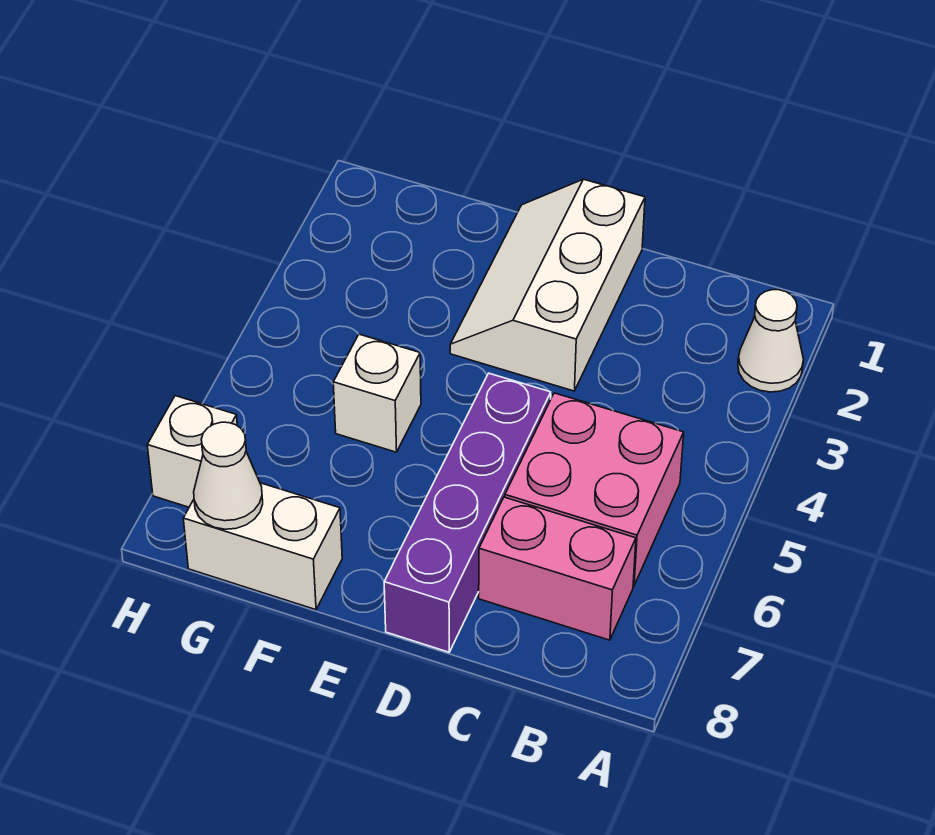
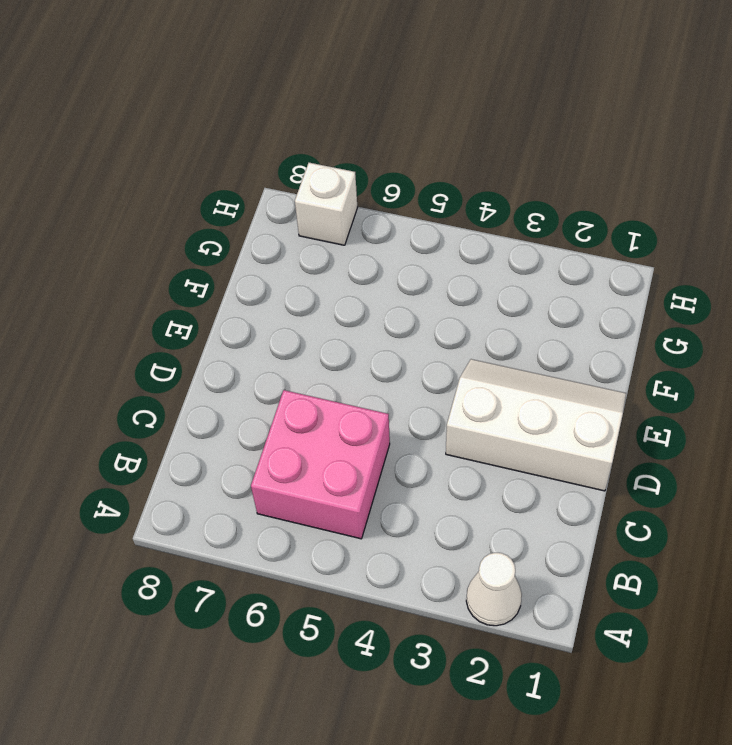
none -> pink brick B7:C7 level 1
none -> purple brick D5:D8 level 1

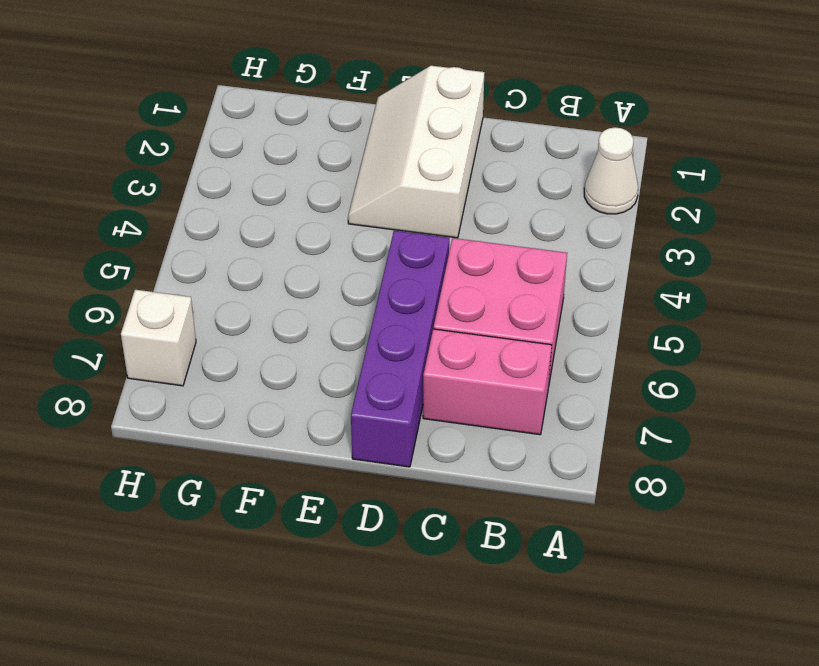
none -> white brick F5 level 1
none -> white brick F8:G8 level 1

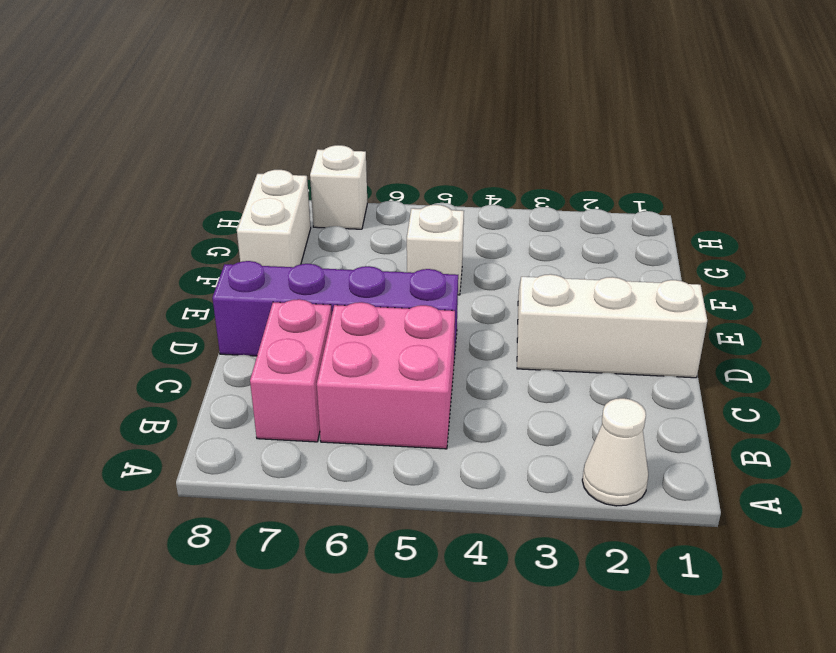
none -> white cone G8 level 2

